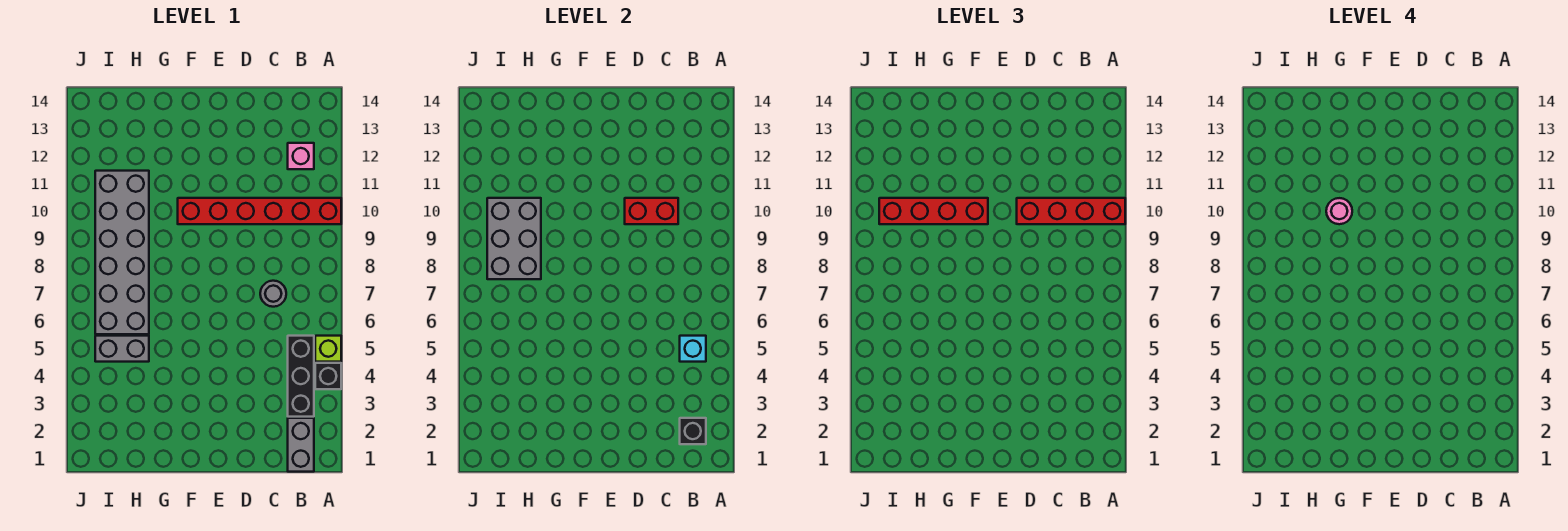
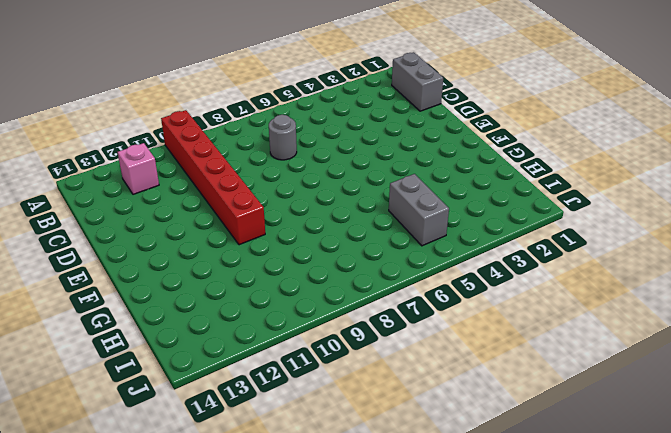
grey brick B1:C1 level 1 -> grey brick B1:B2 level 1
none -> black brick A4 level 1
none -> lime brick A5 level 1
none -> black brick B3:B5 level 1

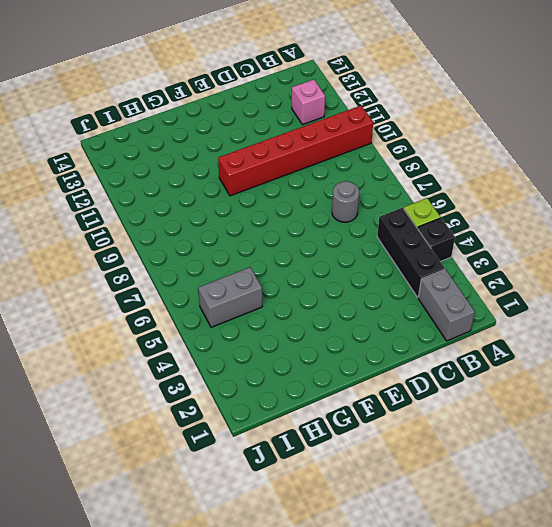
none -> grey brick H6:I11 level 1
none -> black brick B2 level 2
none -> cyan brick B5 level 2

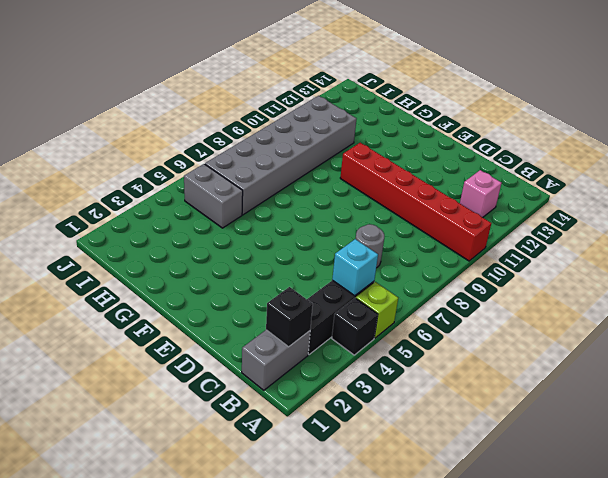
none -> red brick C10:D10 level 2
none -> grey brick H8:I10 level 2
none -> red brick A10:D10 level 3

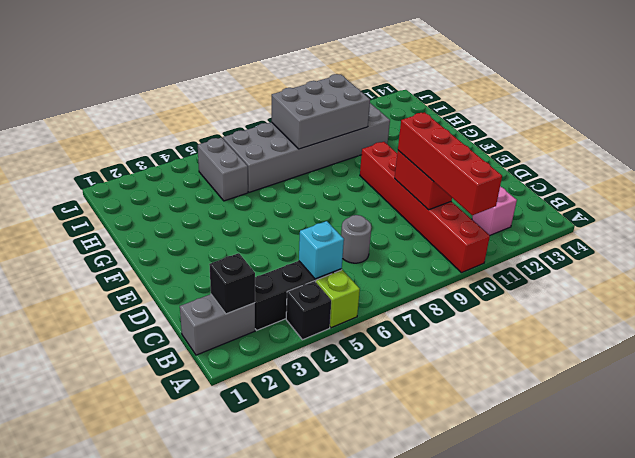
none -> red brick F10:I10 level 3
none -> pink round brick G10 level 4

